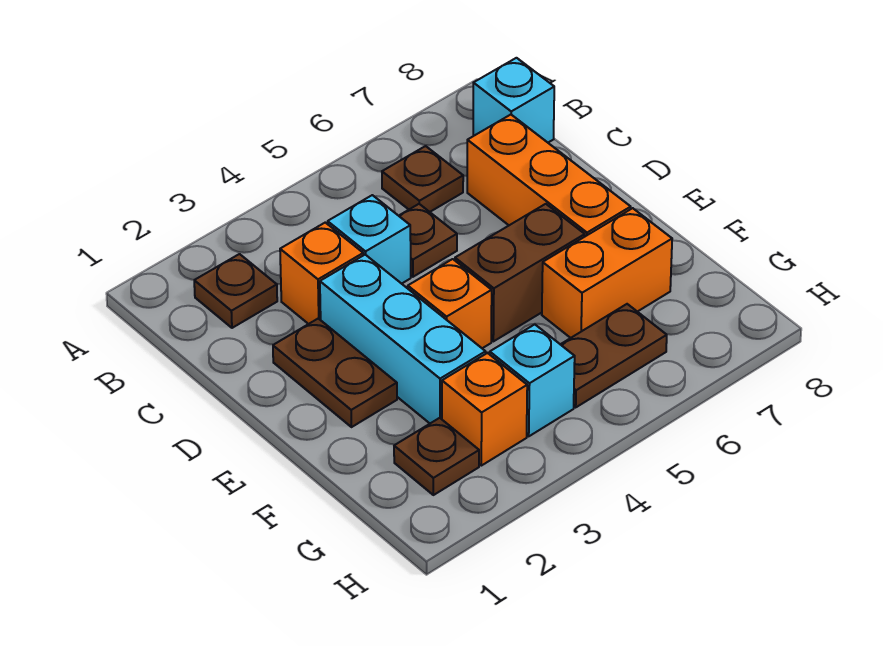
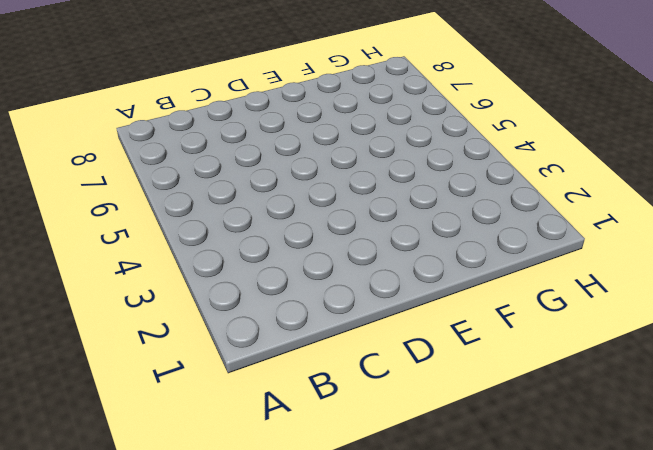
none -> brown plate B2 level 1
none -> brown plate B6 level 1
none -> cyan brick B8 level 1

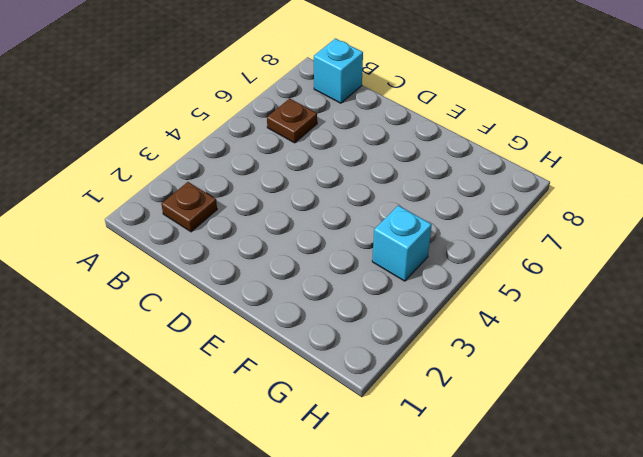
none -> orange brick C3 level 1
none -> cyan brick C4 level 1
none -> brown plate C5 level 1

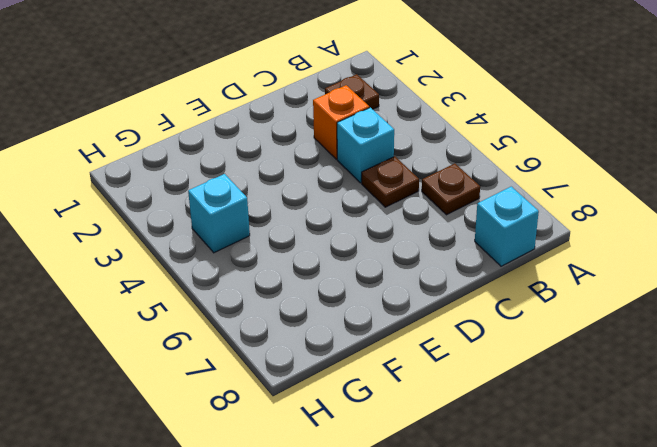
none -> orange brick C7:E7 level 1
none -> brown plate D2:E2 level 1
none -> cyan brick D3:F3 level 1

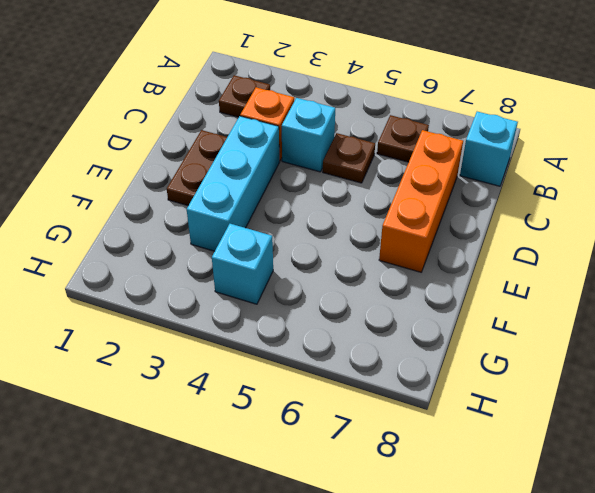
none -> orange brick E4 level 1
none -> brown brick E5:E6 level 1
none -> orange brick F6:F7 level 1

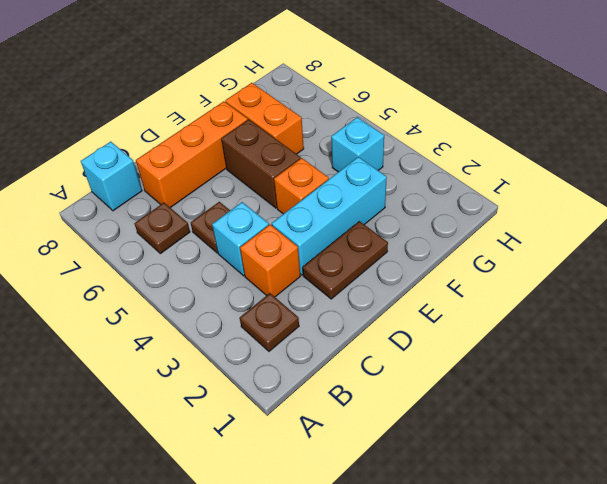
none -> brown plate G2 level 1
none -> orange brick G3 level 1
none -> brown plate G5:G6 level 1

